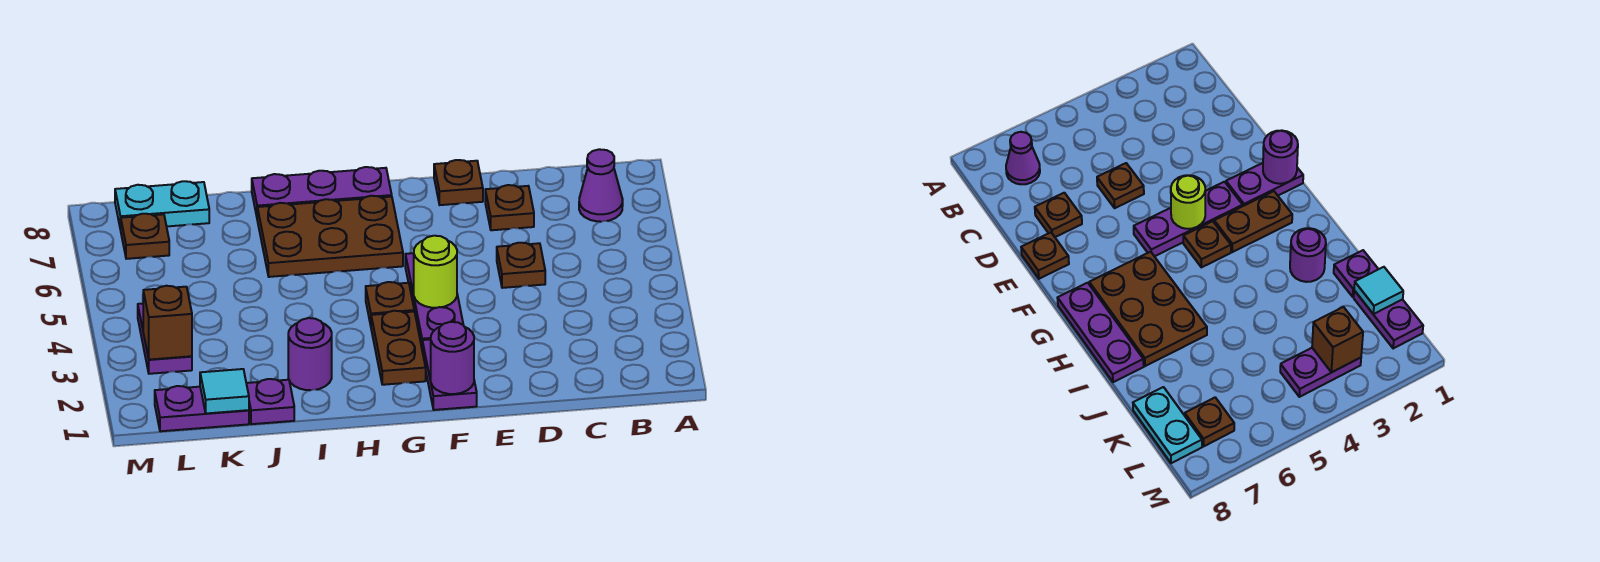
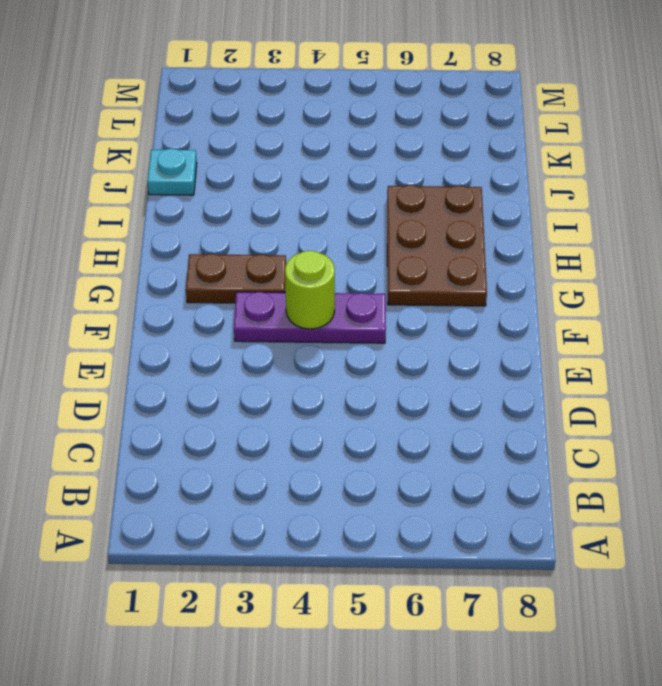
cyan plate J1 level 1 -> purple plate J1 level 1
none -> purple cone B7 level 1
none -> brown plate D5 level 1
none -> brown plate D7 level 1

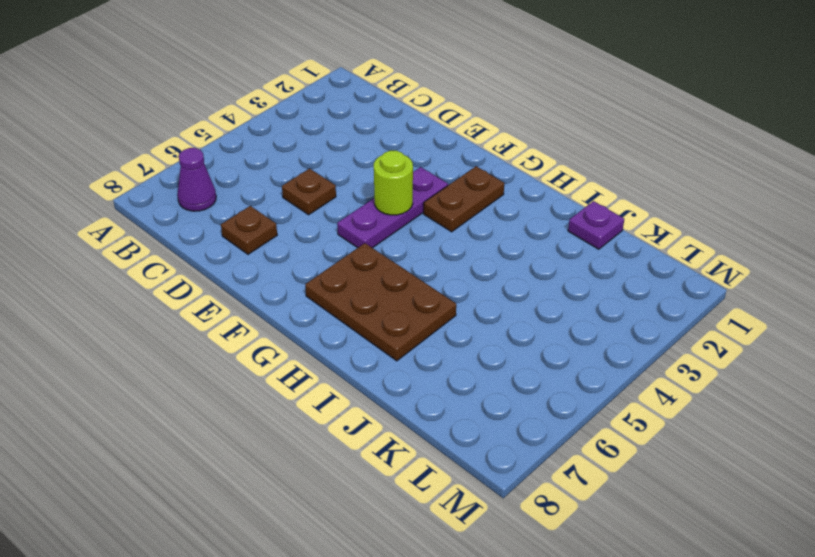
none -> brown plate E8 level 1
none -> purple plate F1:F2 level 1
none -> brown plate G4 level 1

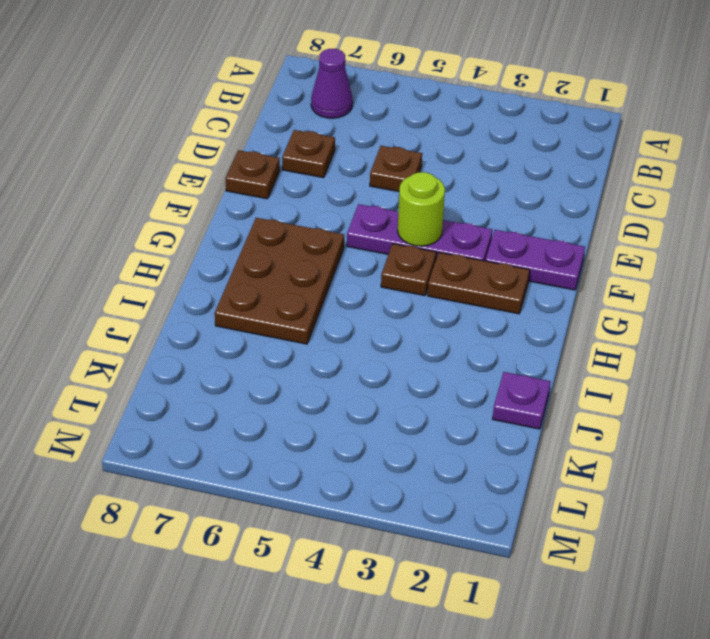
none -> purple plate G8:I8 level 1
none -> purple round brick I2 level 1
none -> purple plate K1:L1 level 1

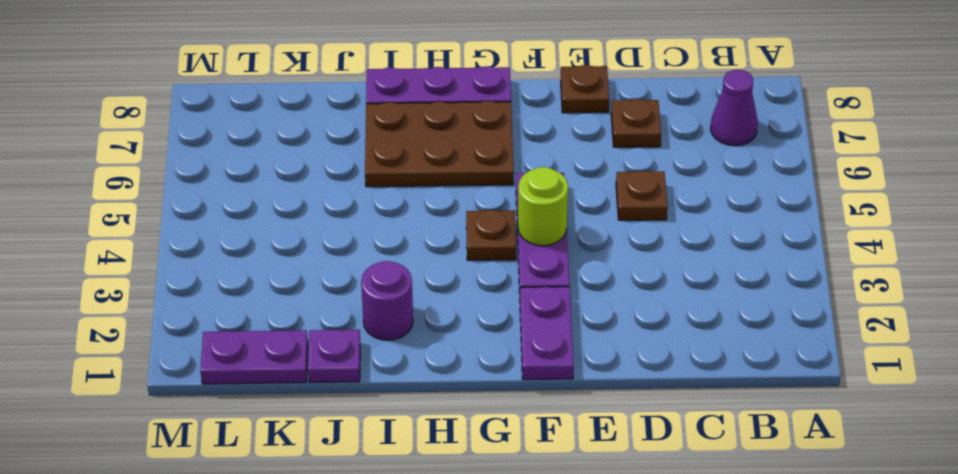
none -> brown plate G2:G3 level 1
none -> cyan plate K8:L8 level 1
none -> purple plate L3:L4 level 1

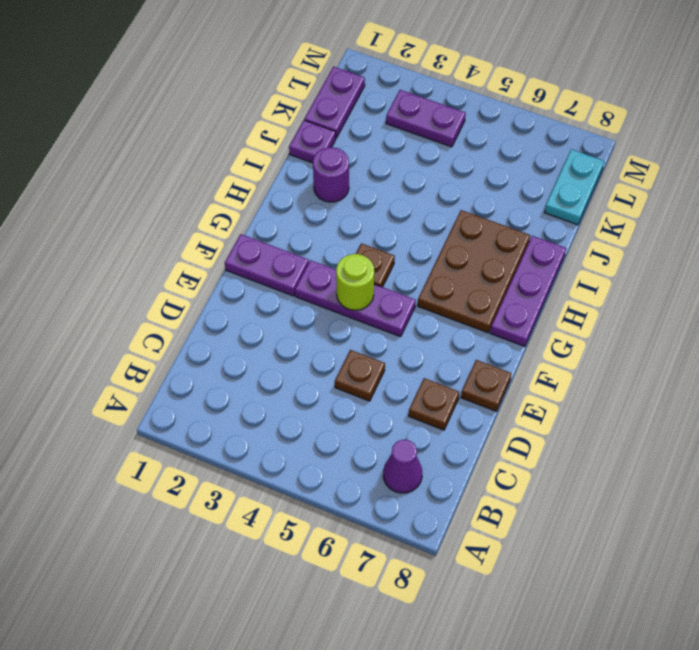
none -> brown plate G2:G3 level 1
none -> brown plate L7 level 1
none -> purple round brick F1 level 2

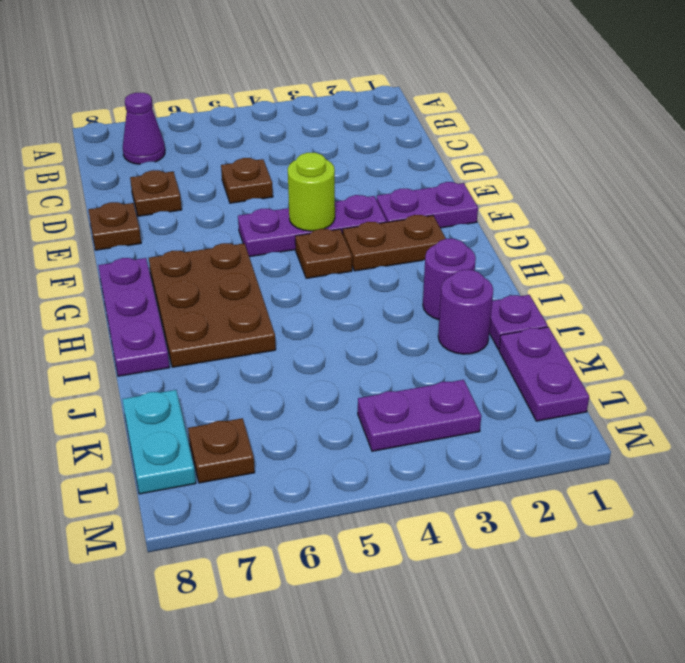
purple round brick J2 level 1 -> purple round brick F1 level 2
none -> cyan tile K1 level 2
none -> brown brick L3 level 2

